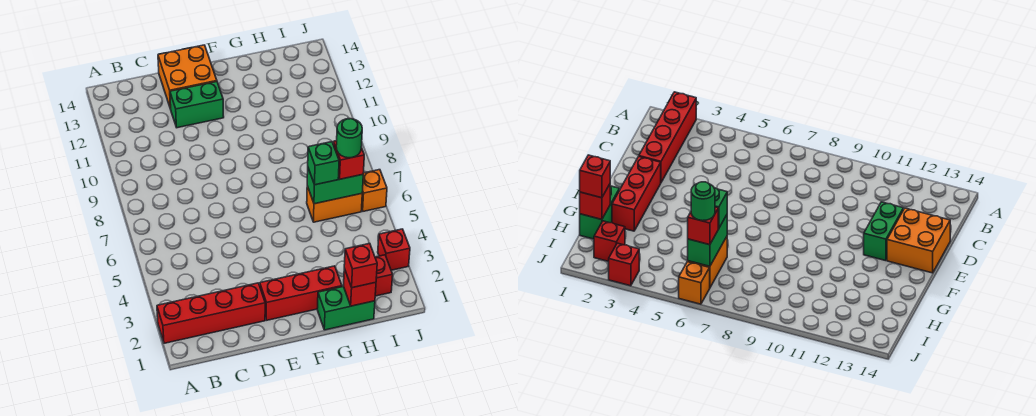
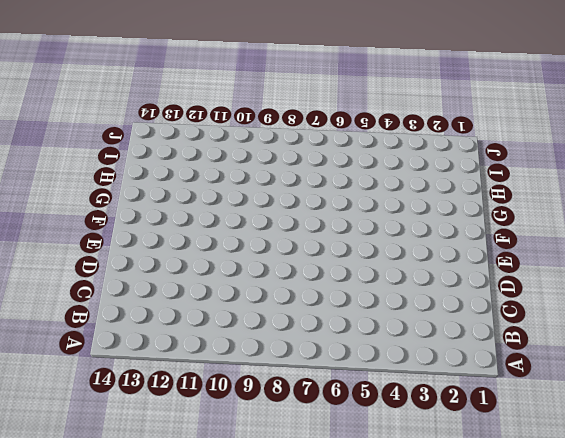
none -> red brick A2:D2 level 1
none -> green brick D12:E12 level 1
none -> orange brick D13:E14 level 1

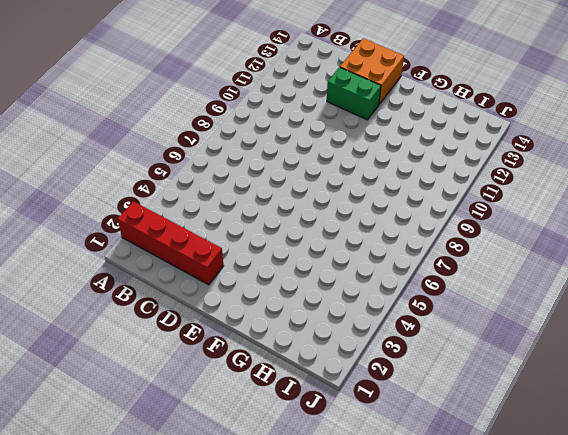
none -> red brick E2:G2 level 1
none -> green brick G1:H1 level 1
none -> orange brick H6:I6 level 1

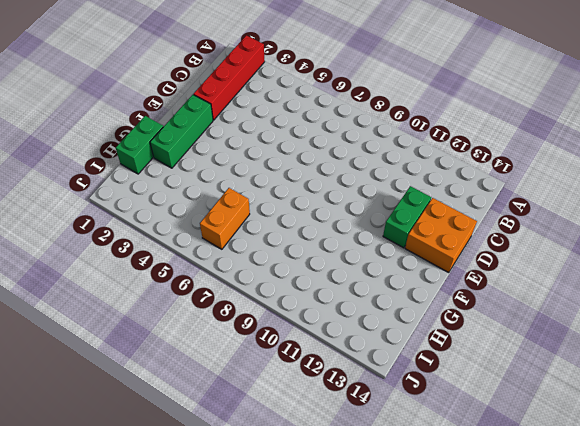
green brick E2:G2 level 1 -> red brick E2:G2 level 1
none -> red brick I2 level 1
none -> red brick J3 level 1
none -> orange brick J6 level 1

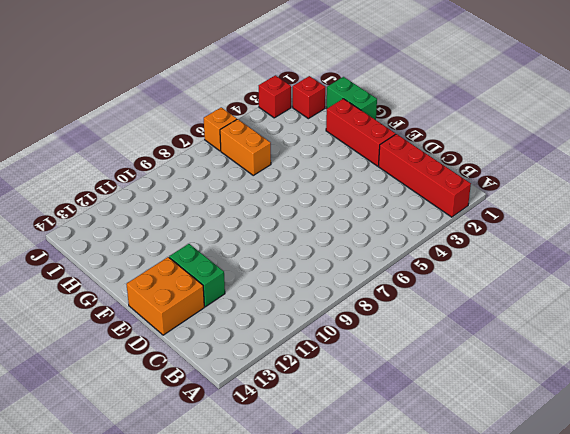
none -> red brick H1 level 2
none -> green brick H6:I6 level 2
none -> red brick H1 level 3

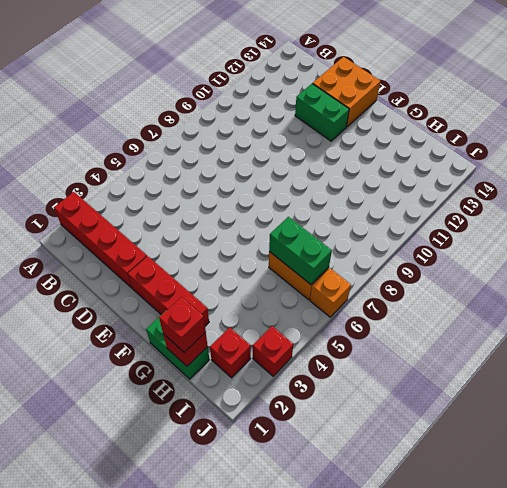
none -> green brick H6 level 3
none -> red brick I6 level 3
none -> green round brick I6 level 4

